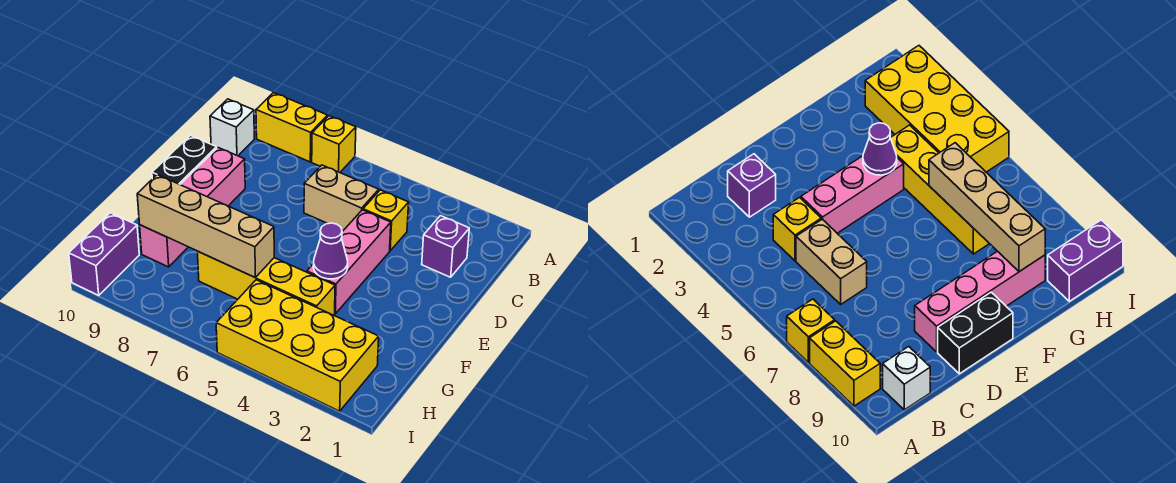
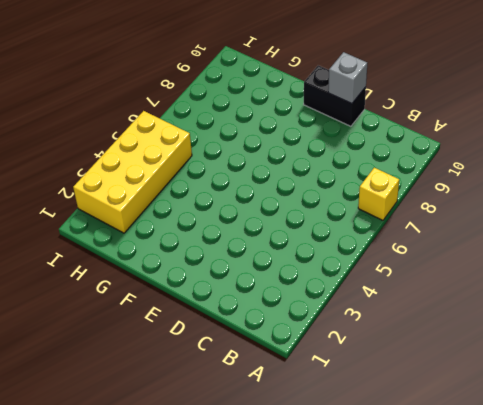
grey brick D10 level 2 -> none
none -> yellow brick A8:A9 level 1
none -> white brick B10 level 1
none -> purple brick C2 level 1

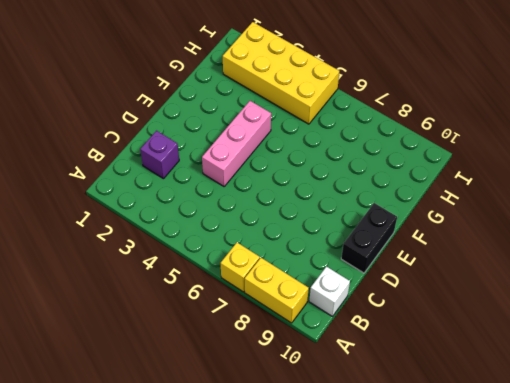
none -> yellow brick C4 level 1
none -> tan brick C5:C6 level 1
none -> pink brick D9:G9 level 1

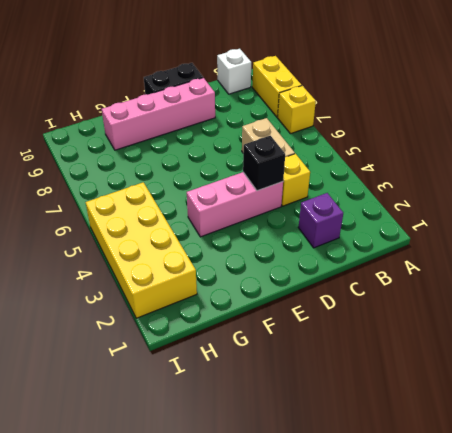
black brick D4 level 2 -> none
none -> yellow brick G4:G7 level 1
none -> purple brick H10:I10 level 1
none -> purple cone F4 level 2

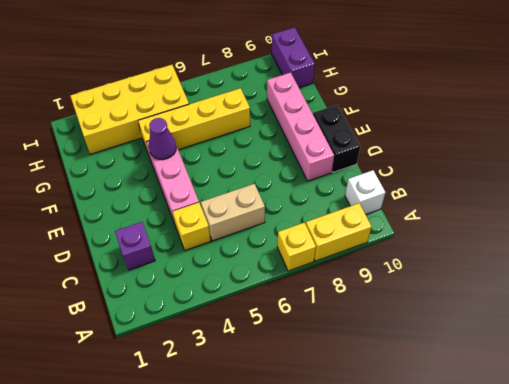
none -> tan brick G6:G9 level 2

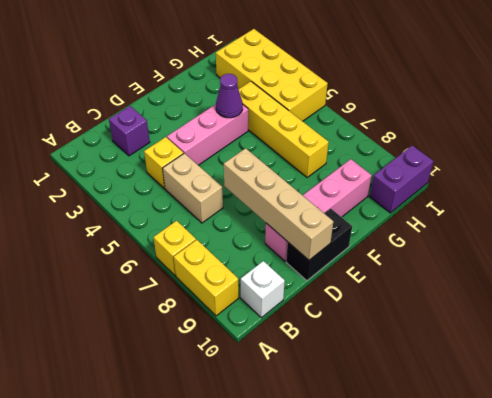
tan brick D7:D10 level 2 -> tan brick G6:G9 level 2

